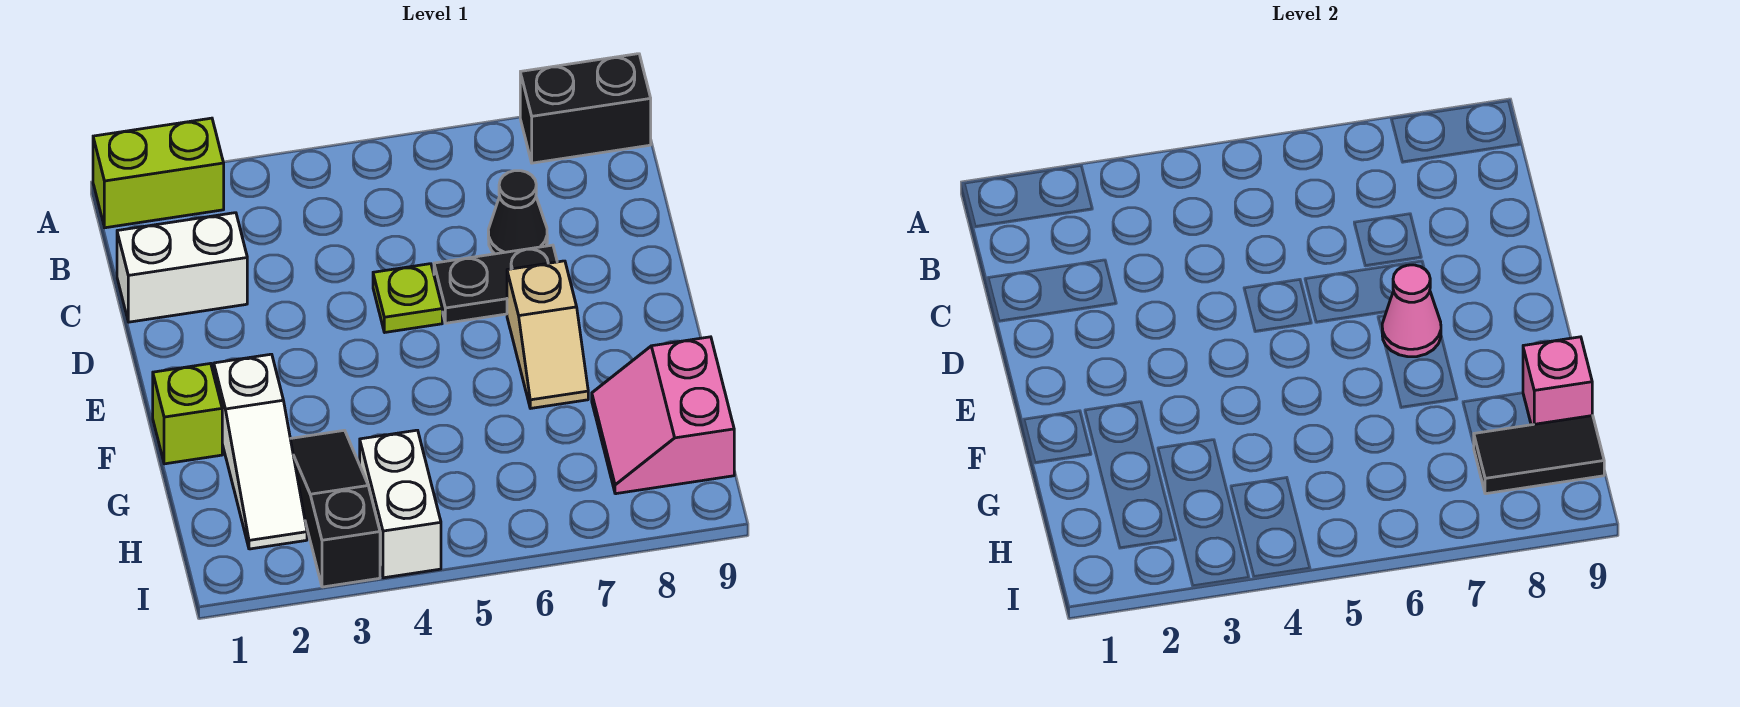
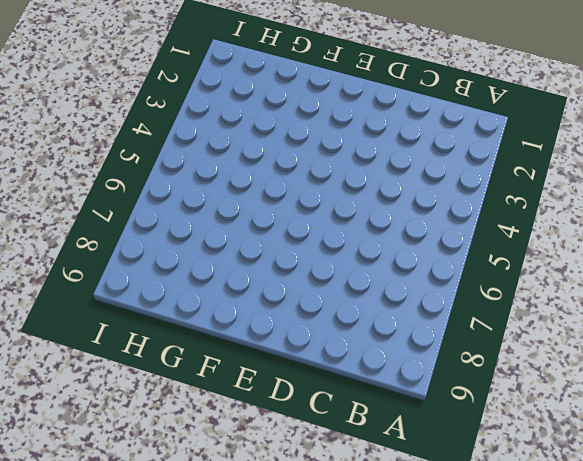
none -> lime brick A1:A2 level 1
none -> black brick A8:A9 level 1
none -> white brick C1:C2 level 1

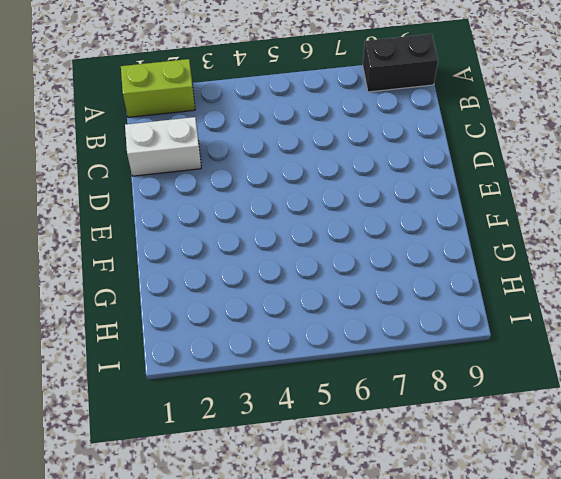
none -> black cone C7 level 1
none -> lime plate D5 level 1
none -> black plate D6:D7 level 1

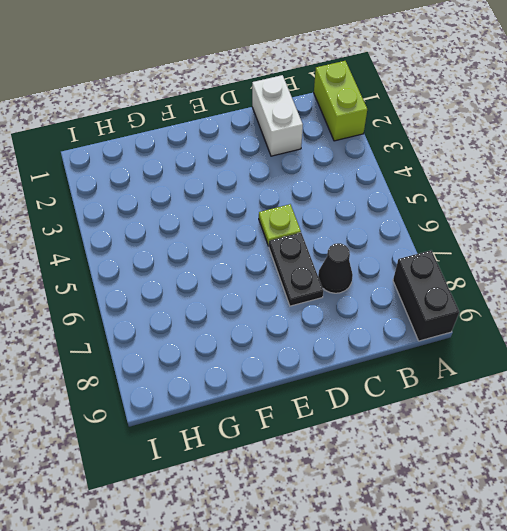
none -> tan slope E7:F7 level 1 top E
none -> lime brick F1 level 1
none -> white slope F2:H2 level 1 top F

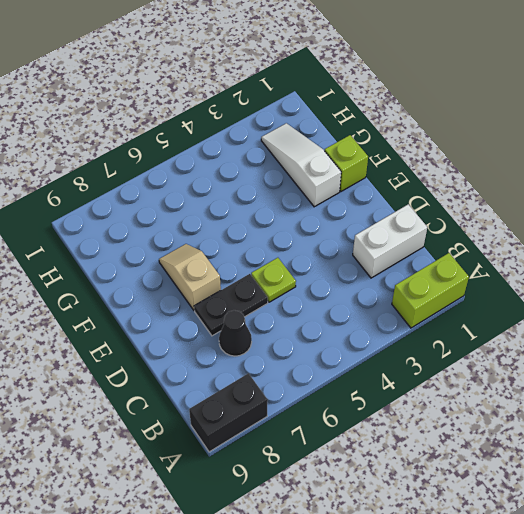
none -> black slope G3:I3 level 1 top I
none -> pink slope G8:H9 level 1 top 9
none -> white brick H4:I4 level 1

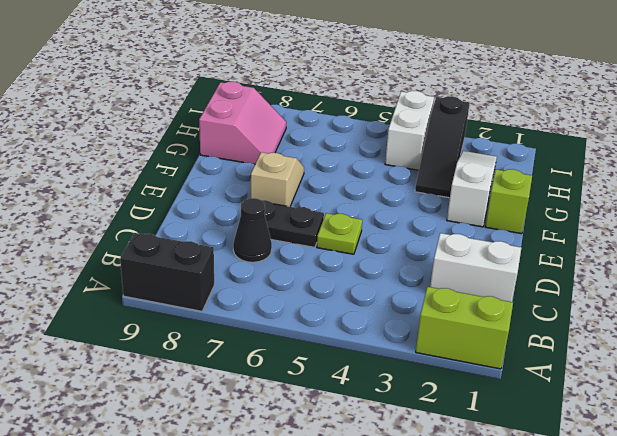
none -> pink cone E7 level 2
none -> pink brick G9 level 2
none -> black tile H8:H9 level 2

